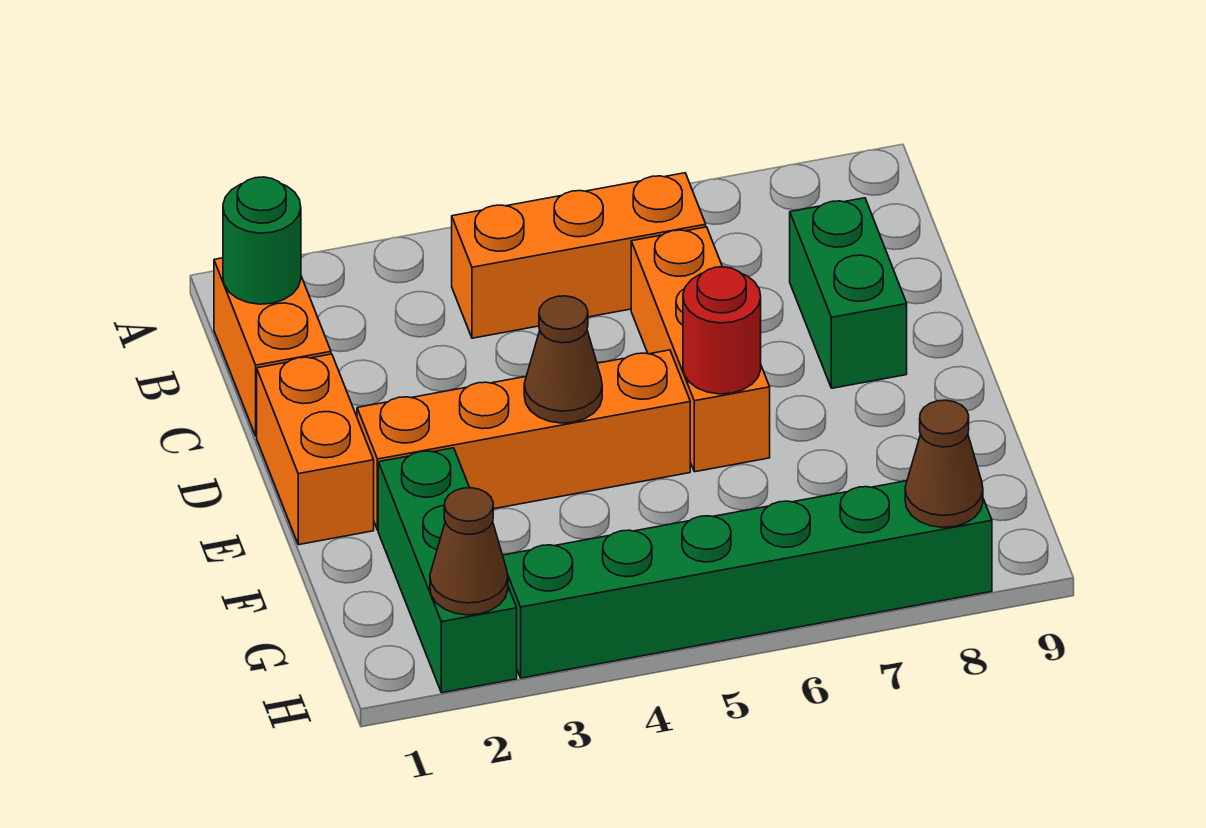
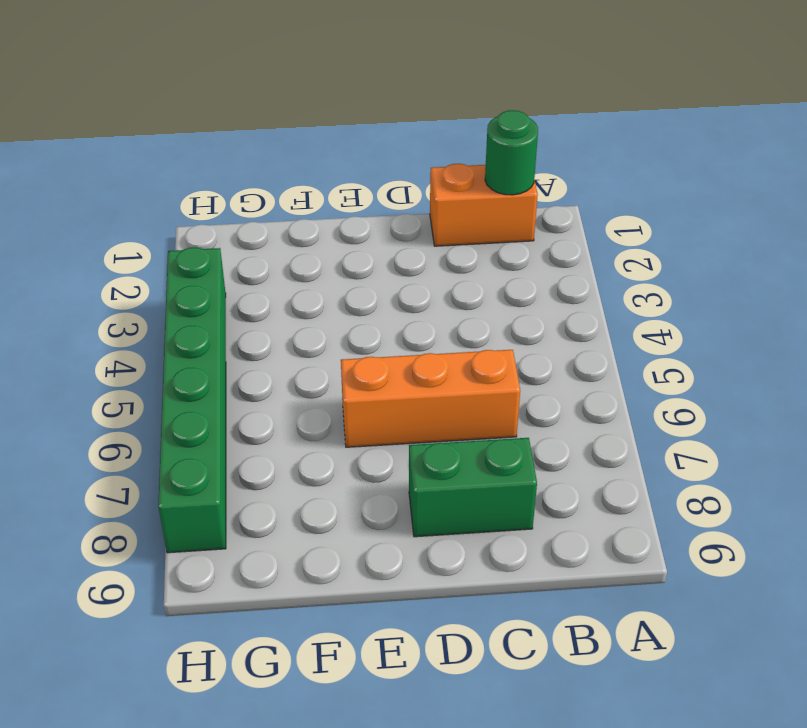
none -> orange brick B4:B6 level 1
none -> orange brick D1:E1 level 1
none -> orange brick E2:E5 level 1

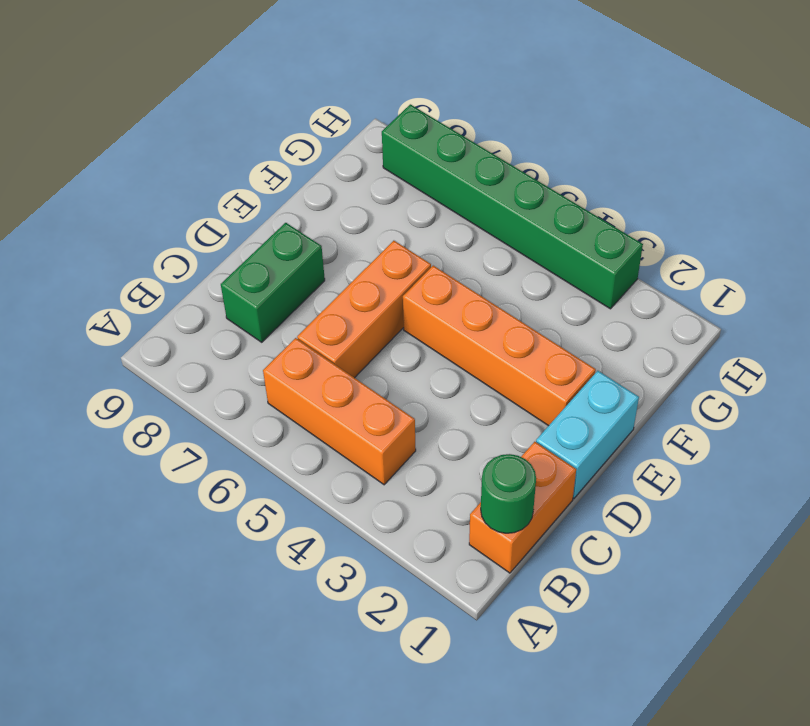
cyan brick D1:E1 level 1 -> orange brick D1:E1 level 1
none -> green brick F2:H2 level 1
none -> brown cone E4 level 2
none -> red round brick E6 level 2

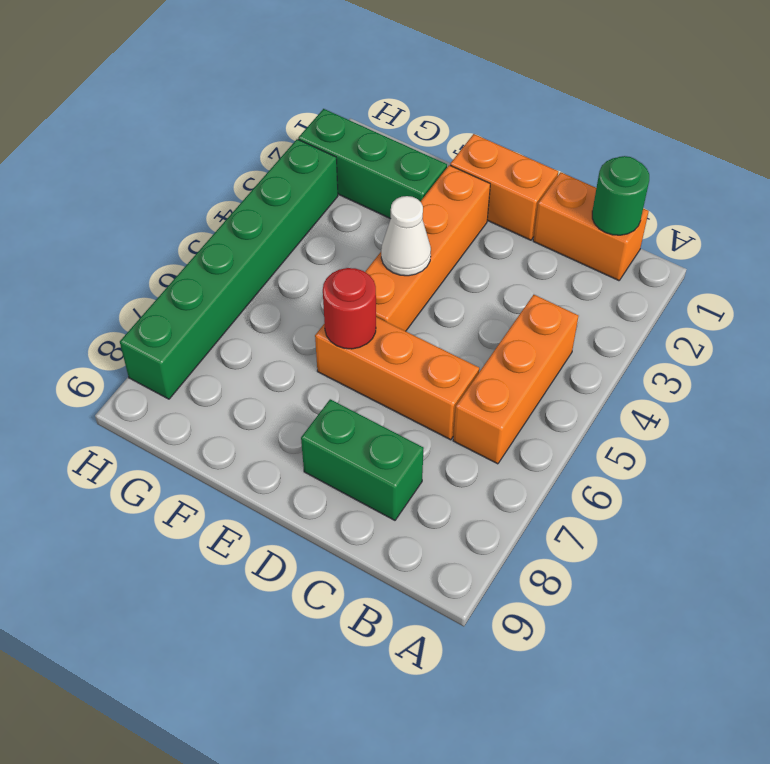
white cone E4 level 2 -> brown cone E4 level 2
none -> brown cone H2 level 2
none -> brown cone H8 level 2

